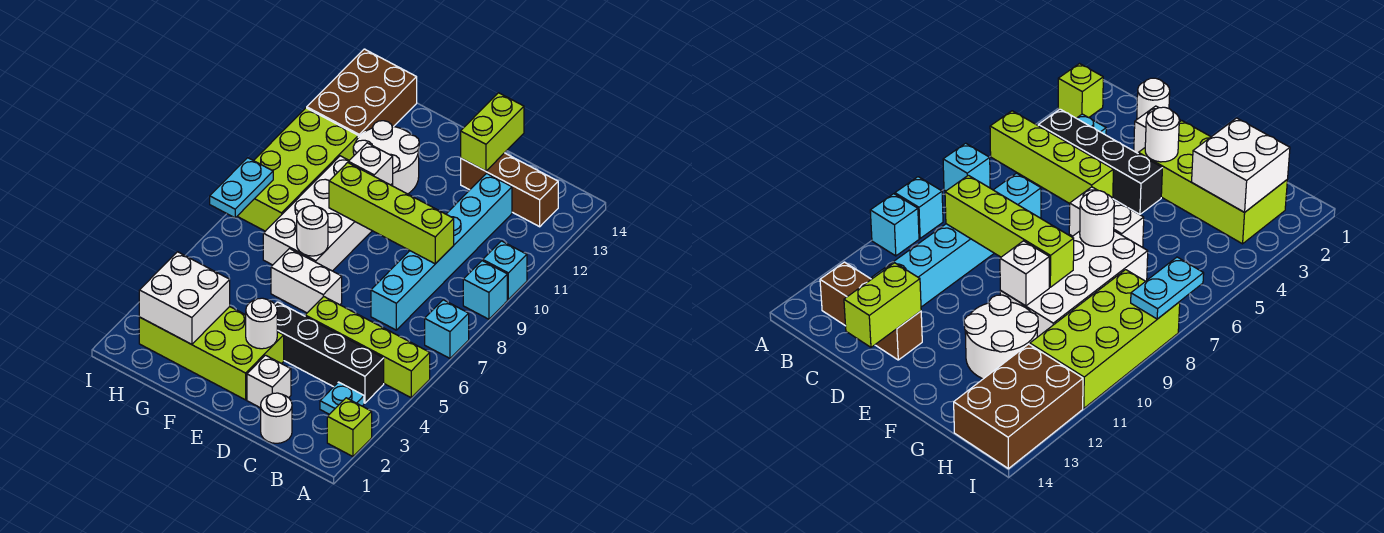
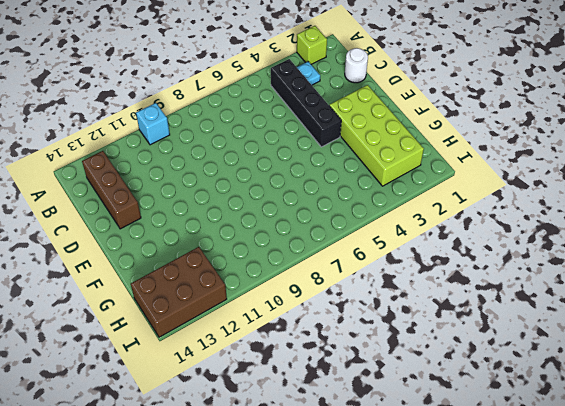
none -> lime brick A5:D5 level 1
none -> cyan brick A7 level 1
none -> cyan brick A9 level 1

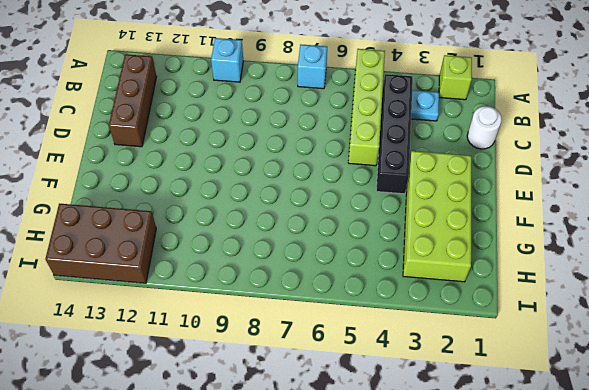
none -> cyan brick A9 level 1
none -> cyan brick C7:C12 level 1
none -> white brick D2 level 1

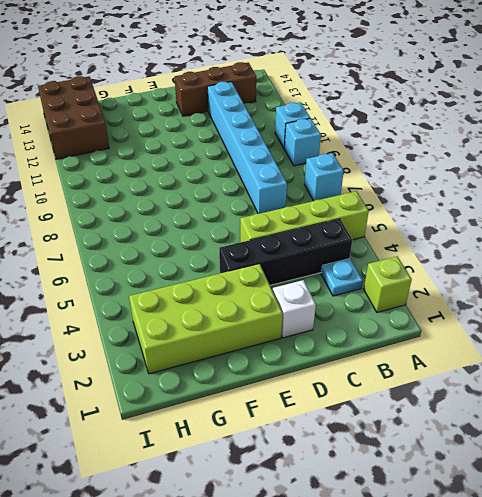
none -> white round brick C1 level 1
none -> white brick E6:F6 level 1
none -> white brick F7:G10 level 1

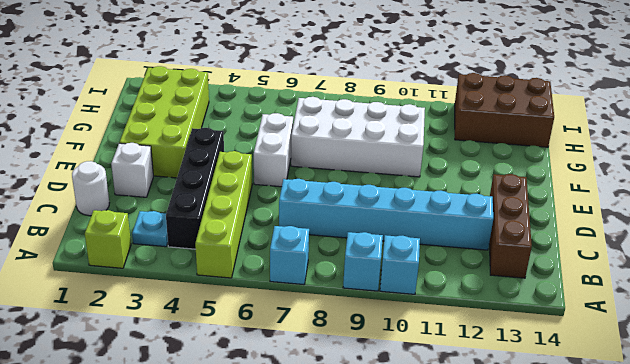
none -> white round brick F11:G12 level 1
none -> lime brick H8:I11 level 1
none -> lime brick C9:F9 level 2

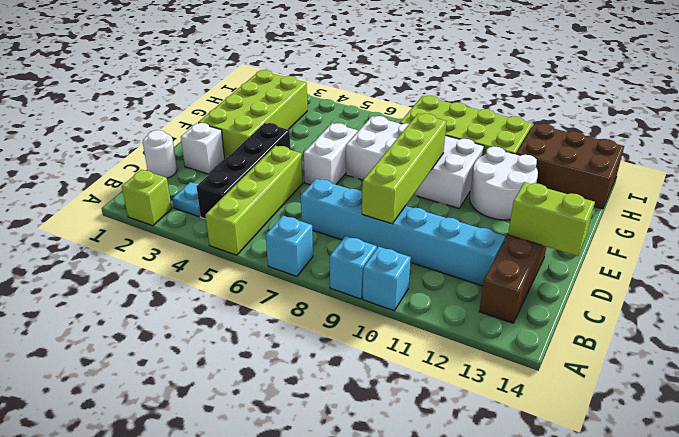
none -> white round brick E3 level 2
none -> white round brick F7 level 2
none -> white brick F10 level 2

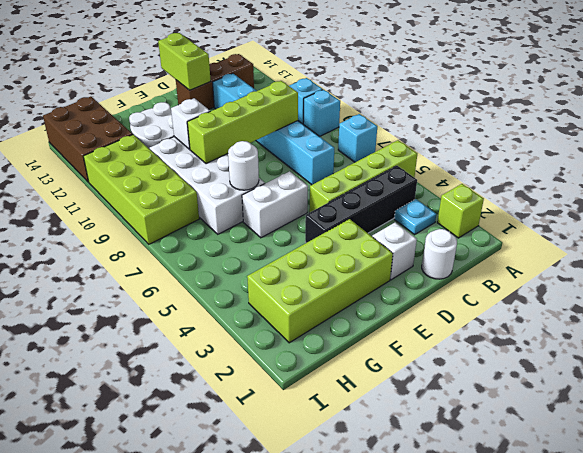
none -> white round brick E3 level 2
none -> white brick G2:H3 level 2
none -> cyan plate I7:I8 level 2

